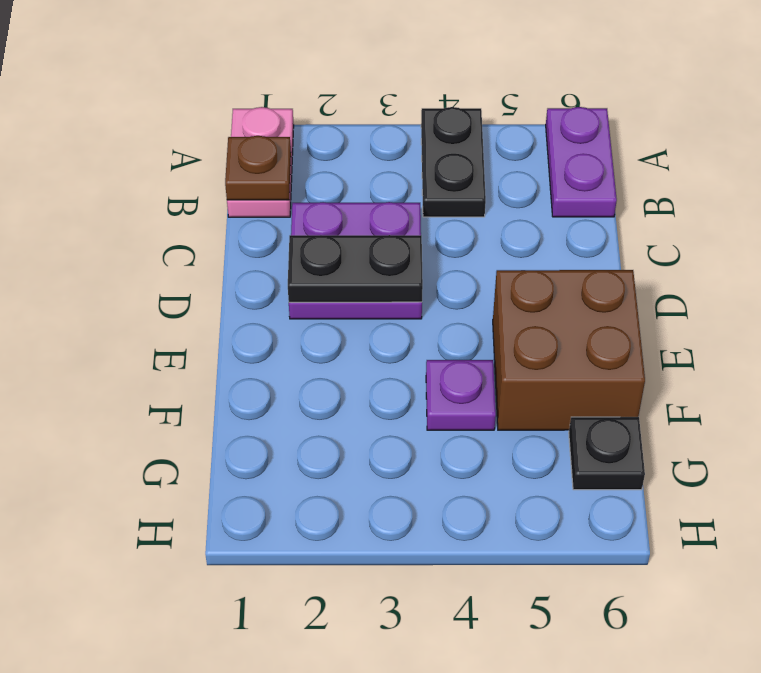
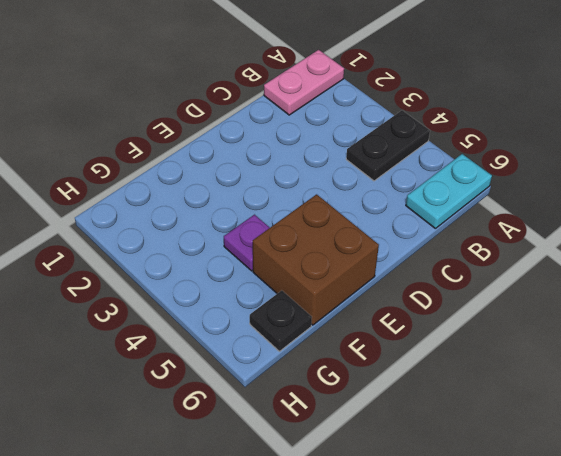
cyan plate A6:B6 level 1 -> purple plate A6:B6 level 1
none -> purple plate C2:D3 level 1
none -> brown plate B1 level 2

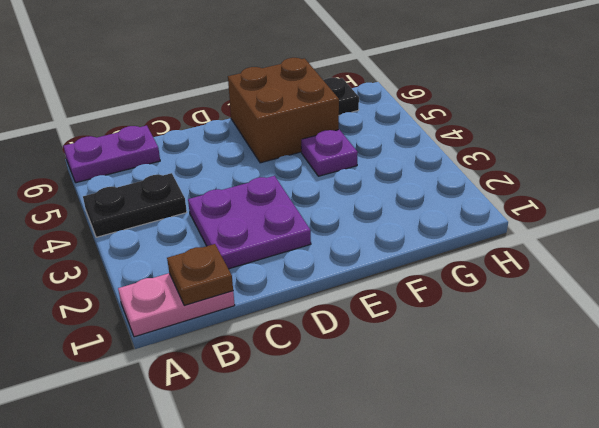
none -> black plate D2:D3 level 2

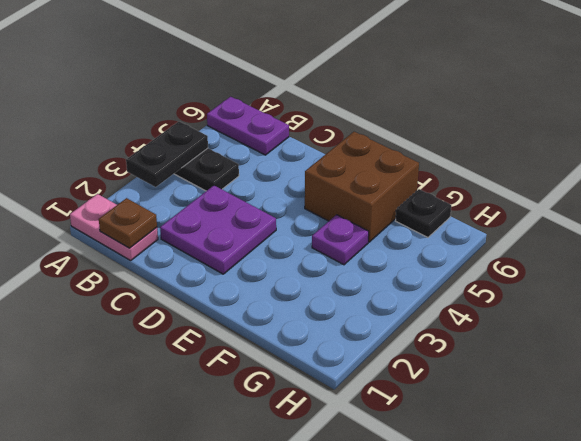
black plate A3:A4 level 2 -> black plate D2:D3 level 2

